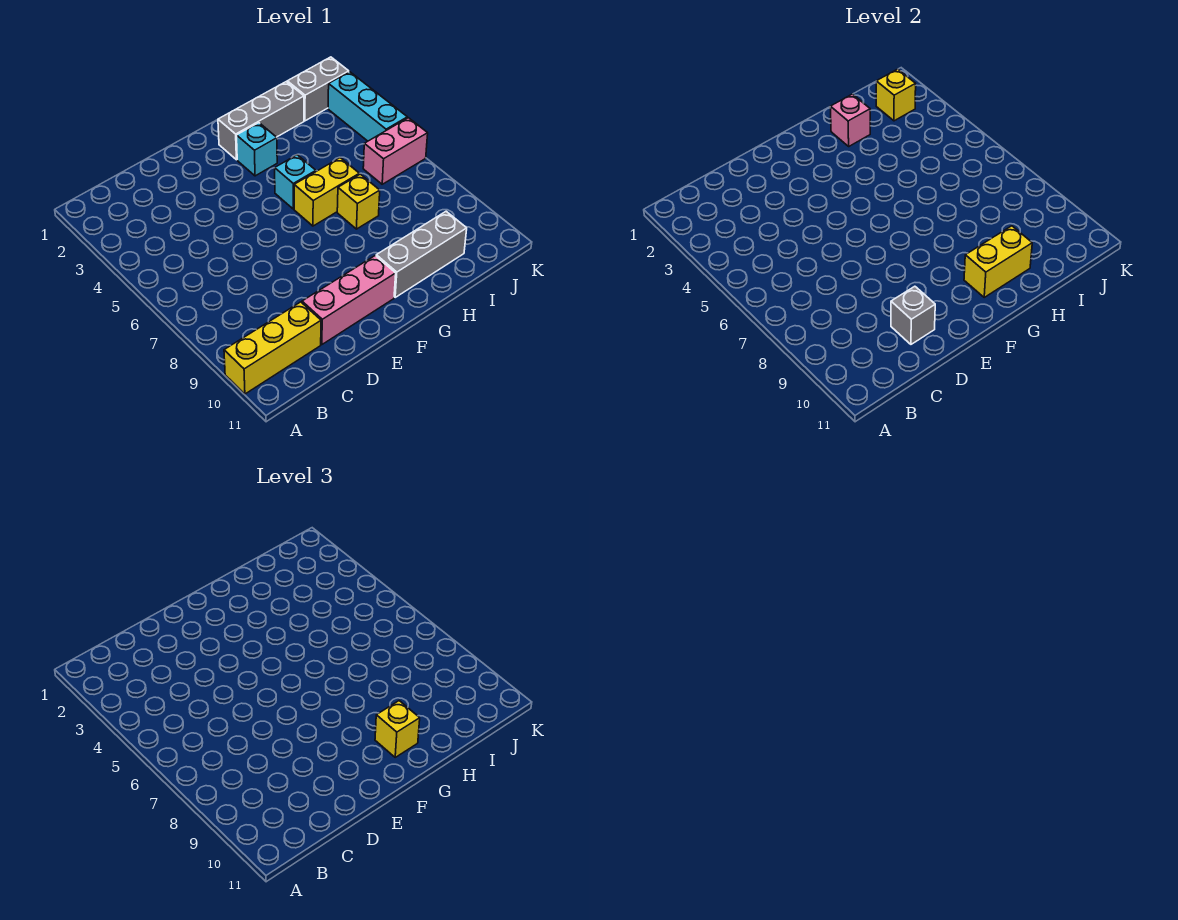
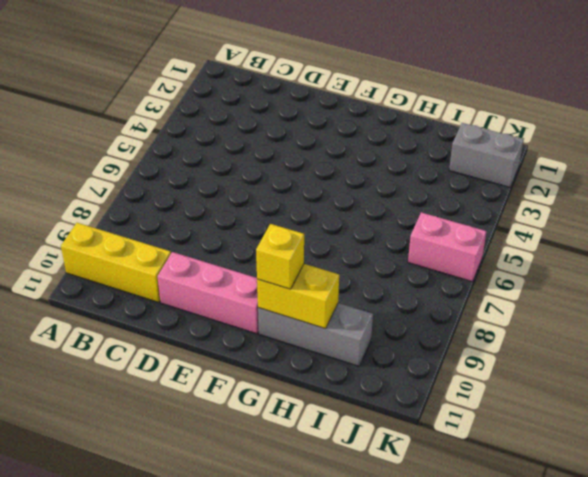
none -> grey brick G2:I2 level 1
none -> cyan brick G3 level 1
none -> cyan brick G5 level 1

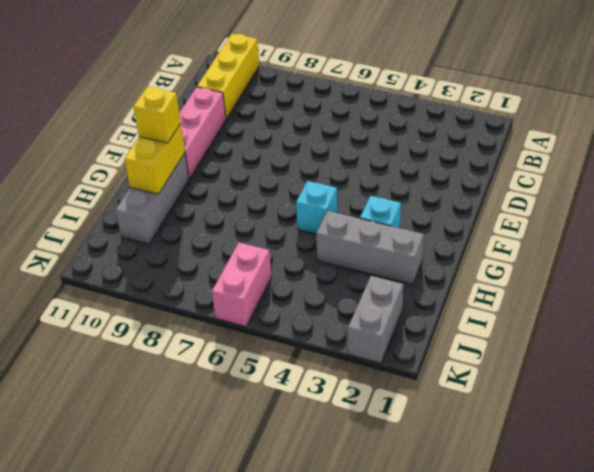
grey brick H2:H4 level 1 -> grey brick G2:I2 level 1
none -> yellow brick G6:H6 level 1
none -> yellow brick H7 level 1
none -> cyan brick K3:K5 level 1

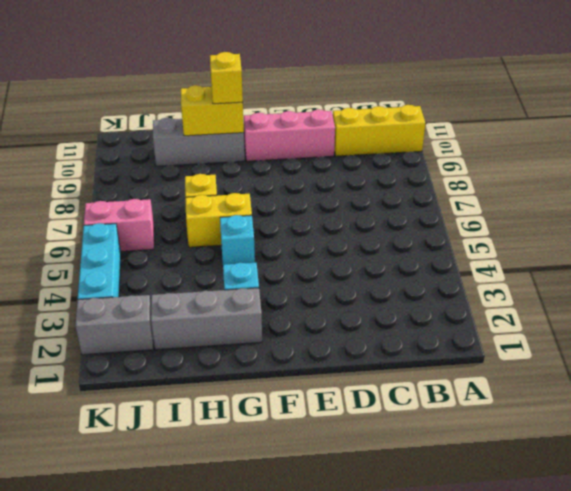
none -> grey brick D10 level 2
none -> pink brick H2 level 2
none -> yellow brick J2 level 2

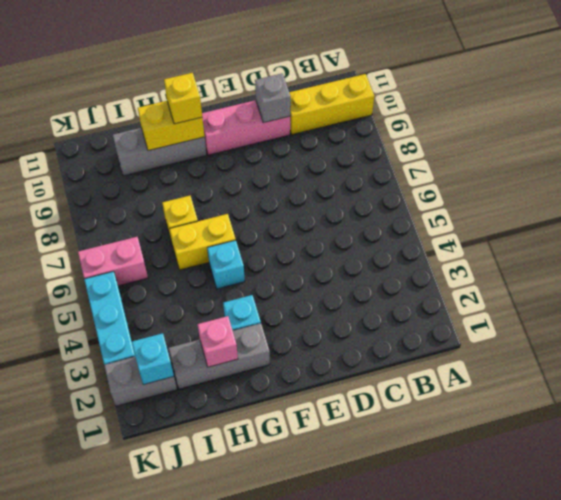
cyan brick J2 level 2 -> yellow brick J2 level 2

